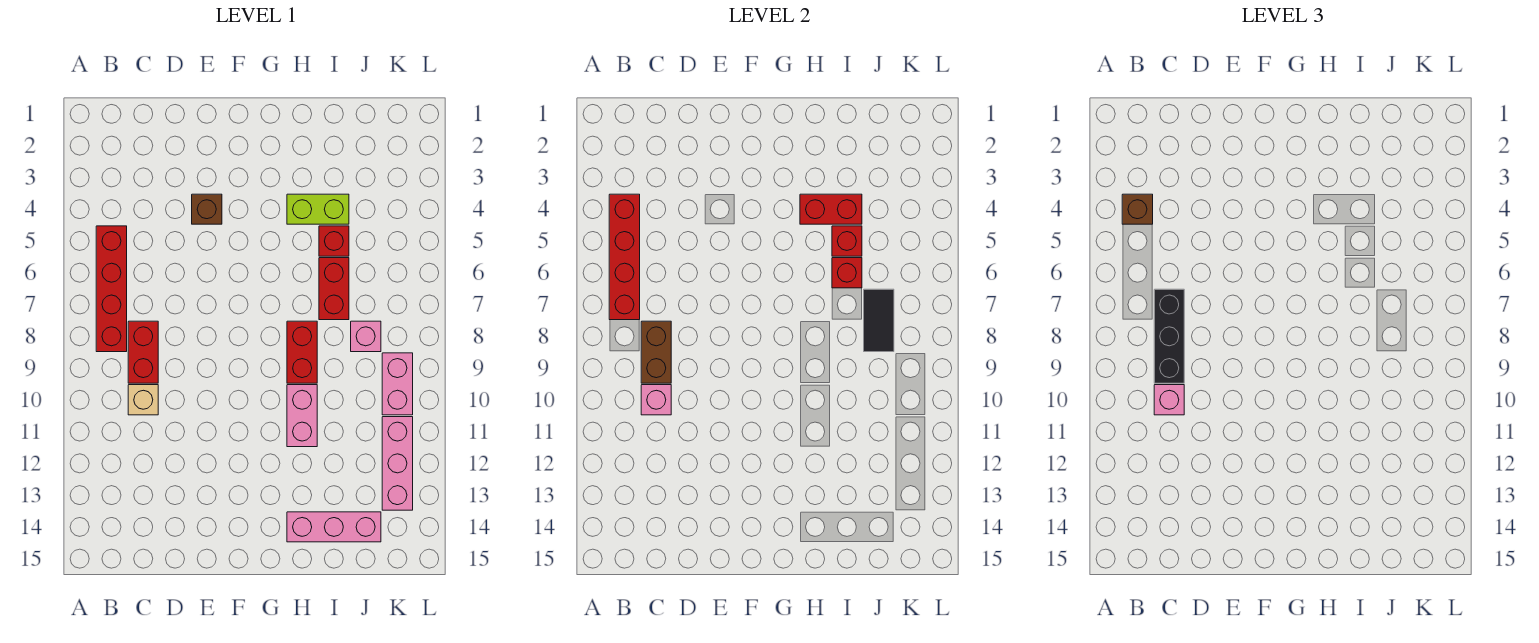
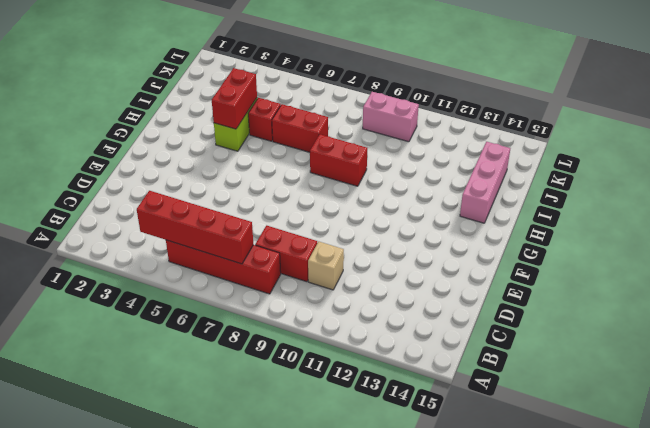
none -> brown brick E4 level 1
none -> pink brick H10:H11 level 1
none -> pink brick J8 level 1

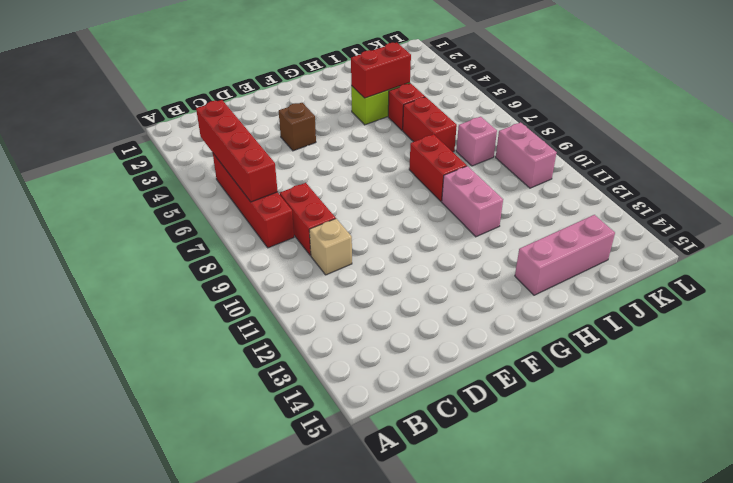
none -> pink brick K11:K13 level 1
none -> brown brick C8:C9 level 2
none -> pink brick C10 level 2

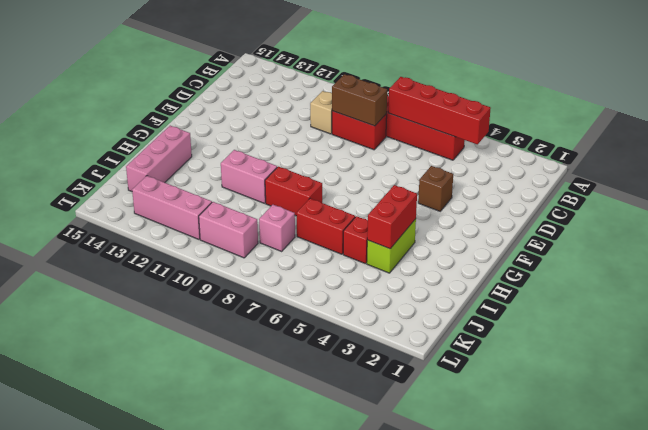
none -> pink brick C10 level 2
none -> red brick I5 level 2
none -> red brick I6 level 2

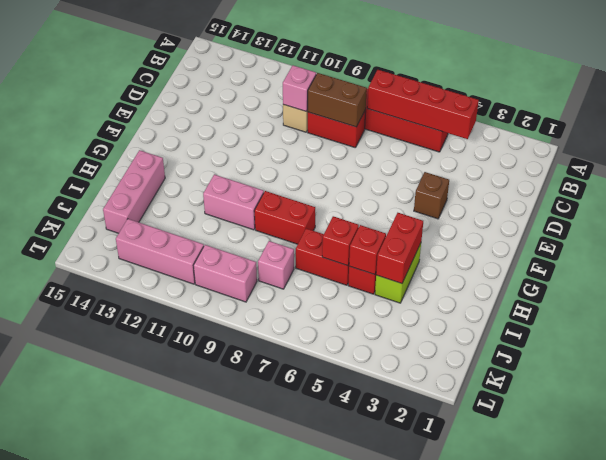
none -> black tile J7:J8 level 2
none -> brown brick B4 level 3
none -> black brick C7:C9 level 3

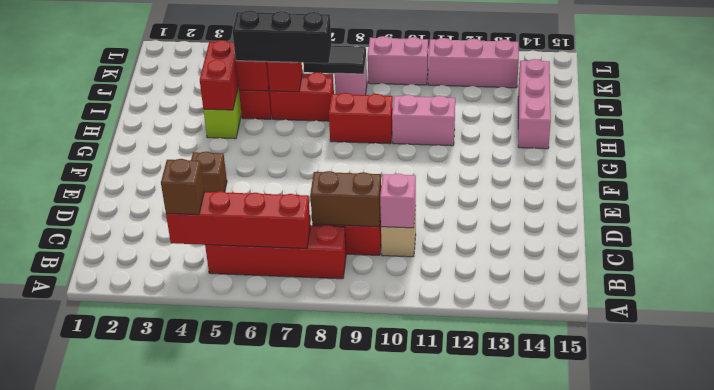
black brick I5:I7 level 3 -> black brick C7:C9 level 3
none -> pink brick C10 level 3

